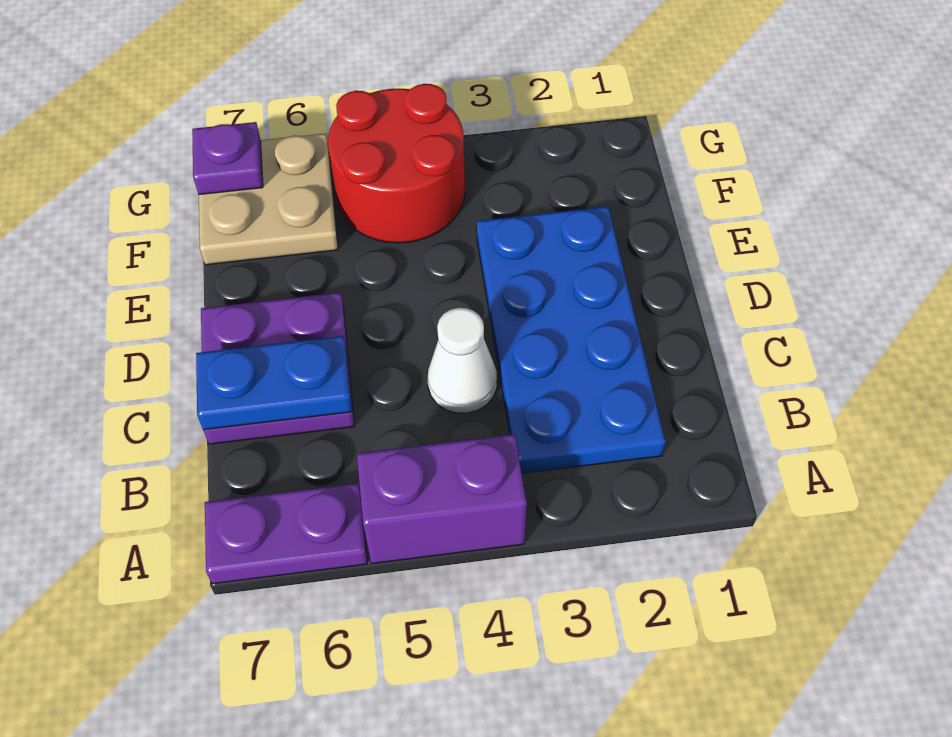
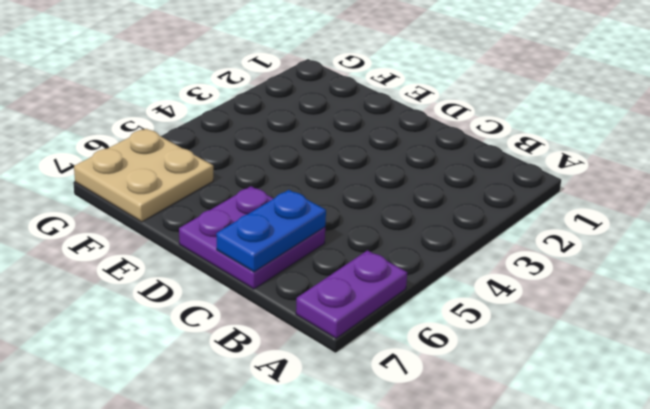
none -> purple brick A4:A5 level 1
none -> blue plate B2:E3 level 1

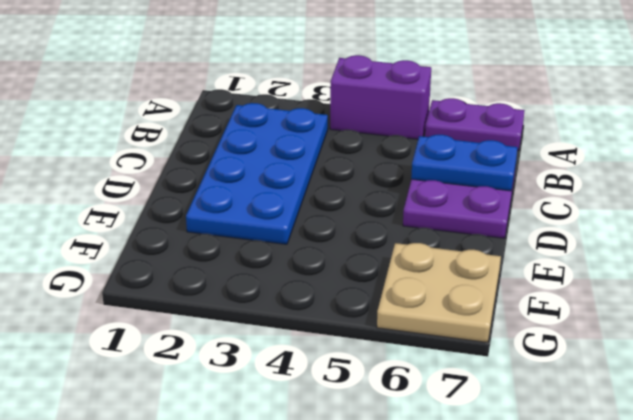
none -> white cone C4 level 1
none -> red round brick F4:G5 level 1

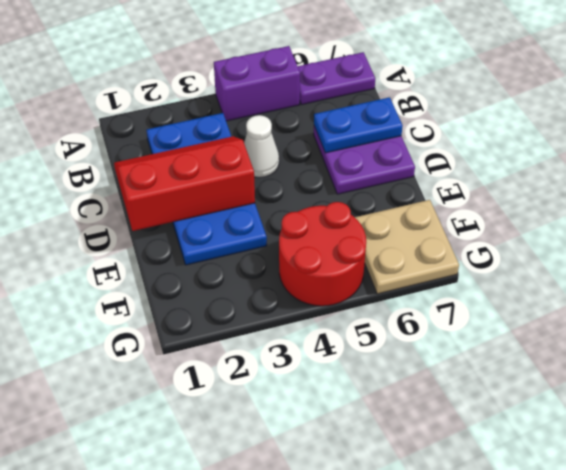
red slope C1:D3 level 2 top D -> none
none -> purple plate G7 level 2

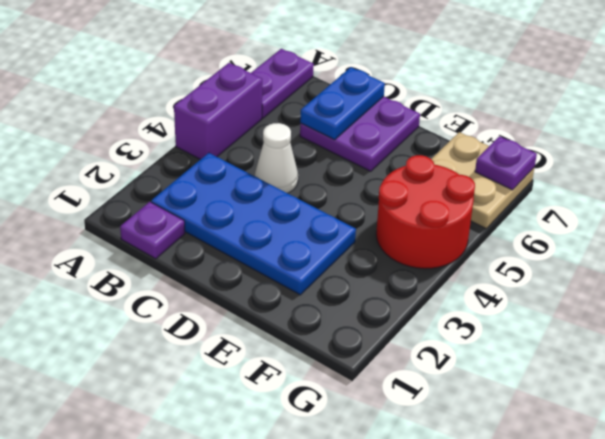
purple plate B1 level 1 -> none

